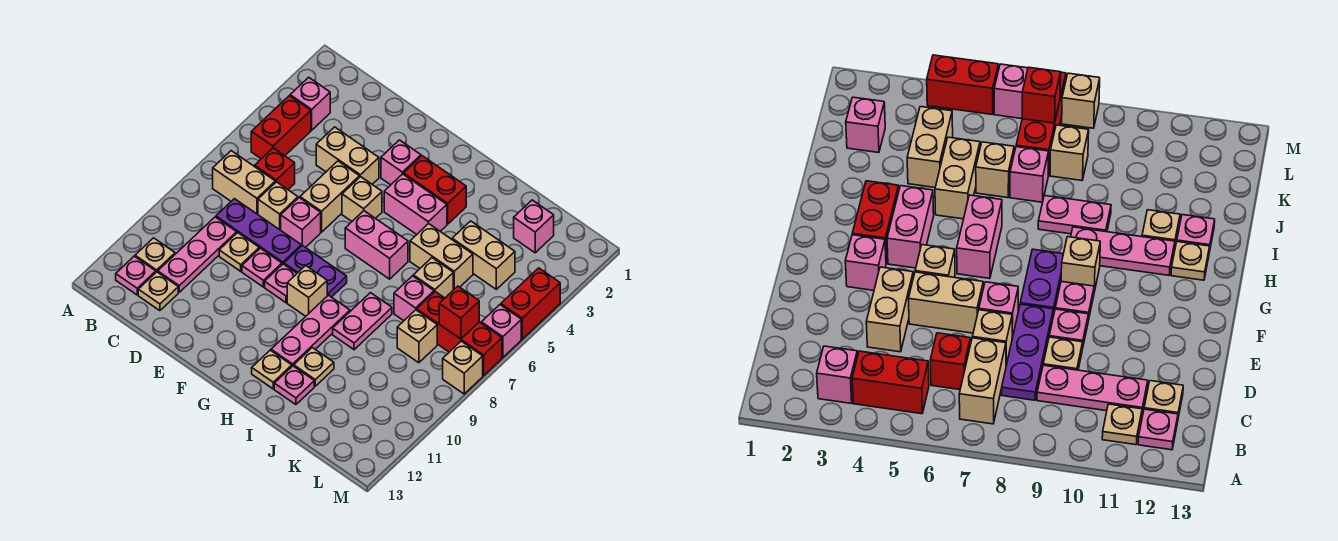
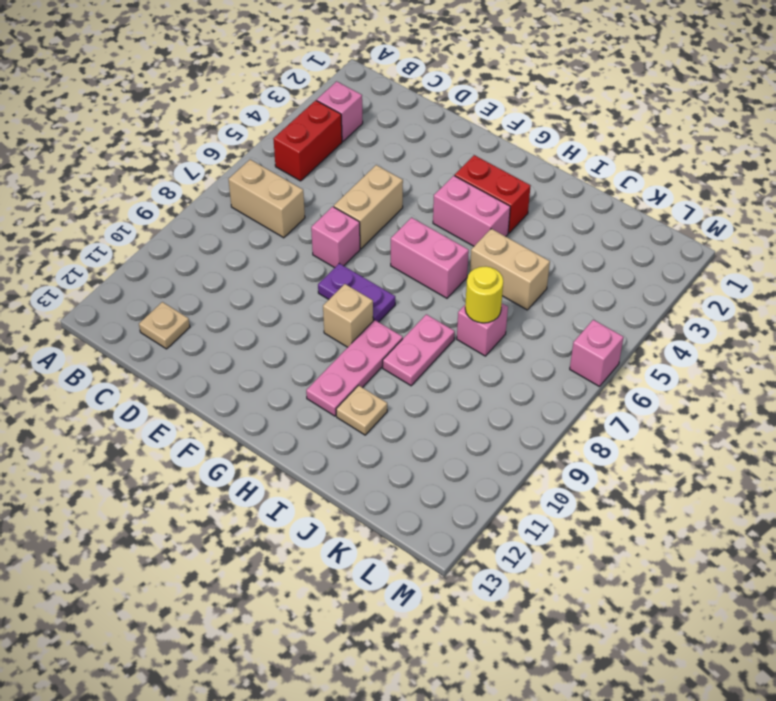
yellow round brick J7 level 2 -> none
none -> tan plate B11 level 1
none -> pink plate B12 level 1
none -> red brick C6 level 1
none -> purple plate C8:E8 level 1

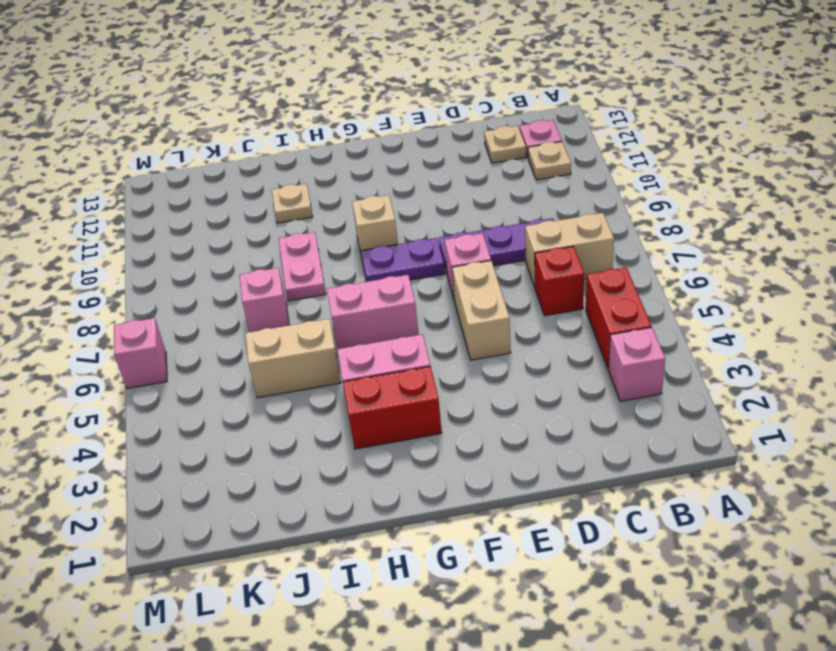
none -> pink plate C9:C11 level 1
none -> tan brick D4:E4 level 1
none -> tan brick D7 level 1
none -> tan plate D9 level 1

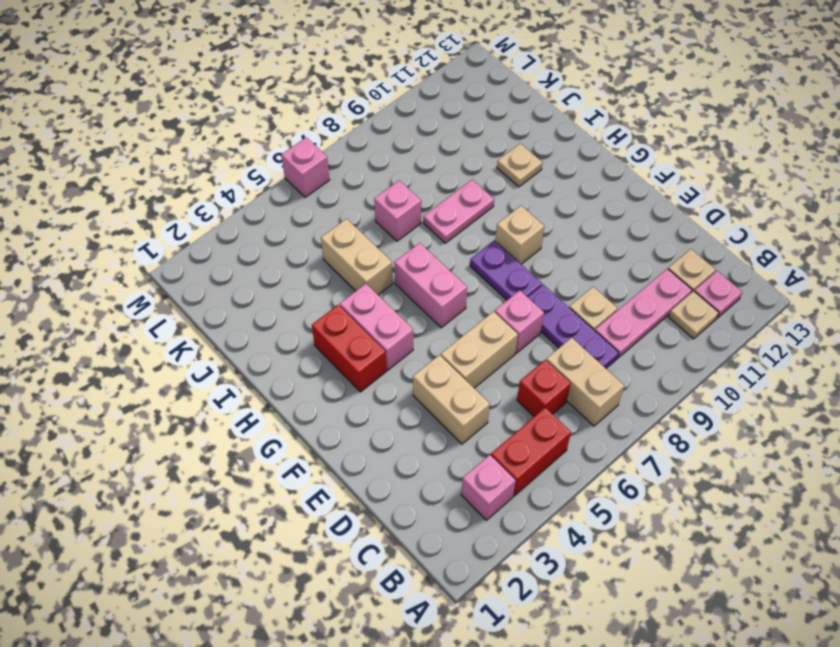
none -> tan brick D7 level 1
none -> pink plate E9 level 1
none -> pink brick F3 level 1
none -> tan brick F5 level 1

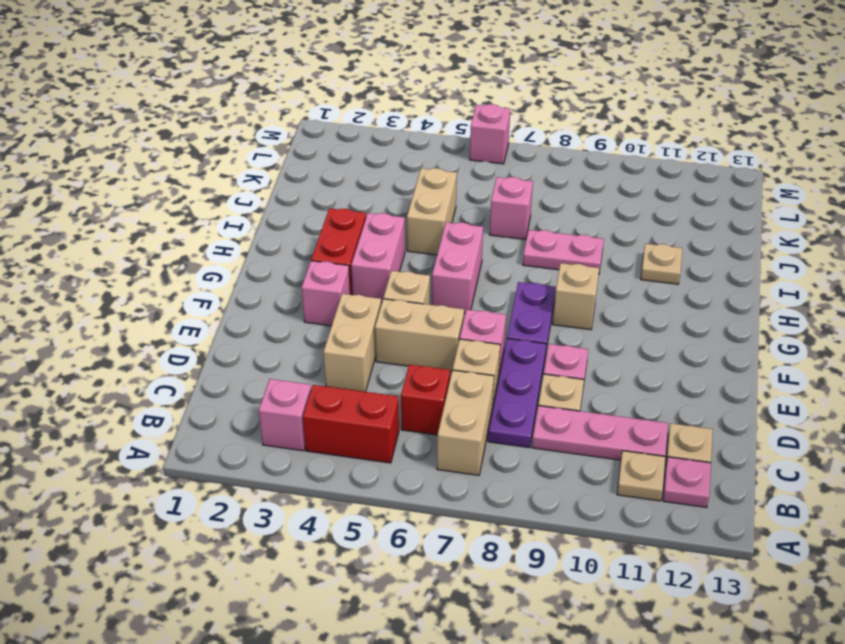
none -> pink plate F9 level 1
none -> pink plate H9:H11 level 1
none -> tan plate H12 level 1
none -> pink plate I12 level 1

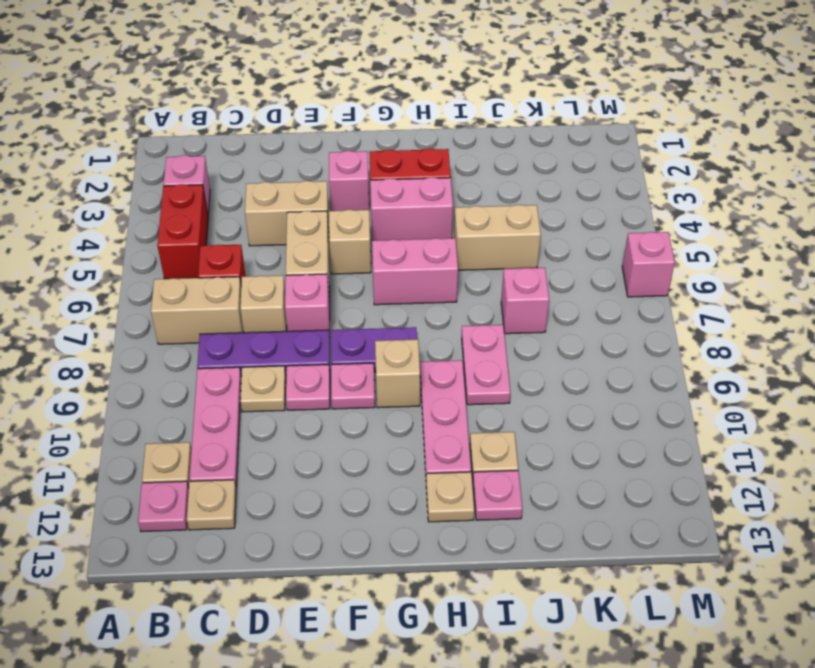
none -> tan brick J4:K4 level 1
none -> tan brick J6 level 1
none -> pink brick K2 level 1
none -> red brick K7:M7 level 1

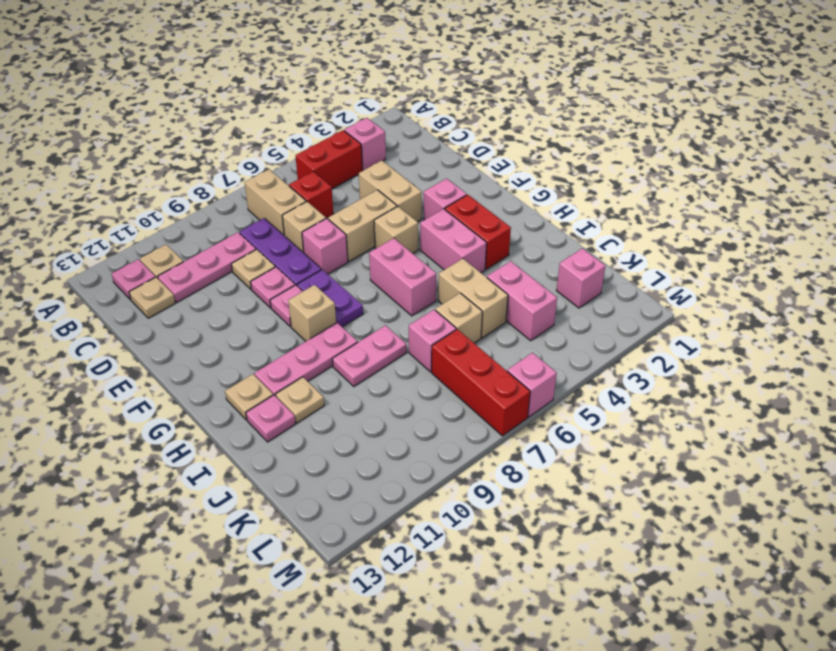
pink brick J4:K4 level 1 -> tan brick J4:K4 level 1
none -> tan brick K8 level 1
none -> red brick M4:M5 level 1
none -> tan brick M8 level 1
none -> red brick L7 level 2

